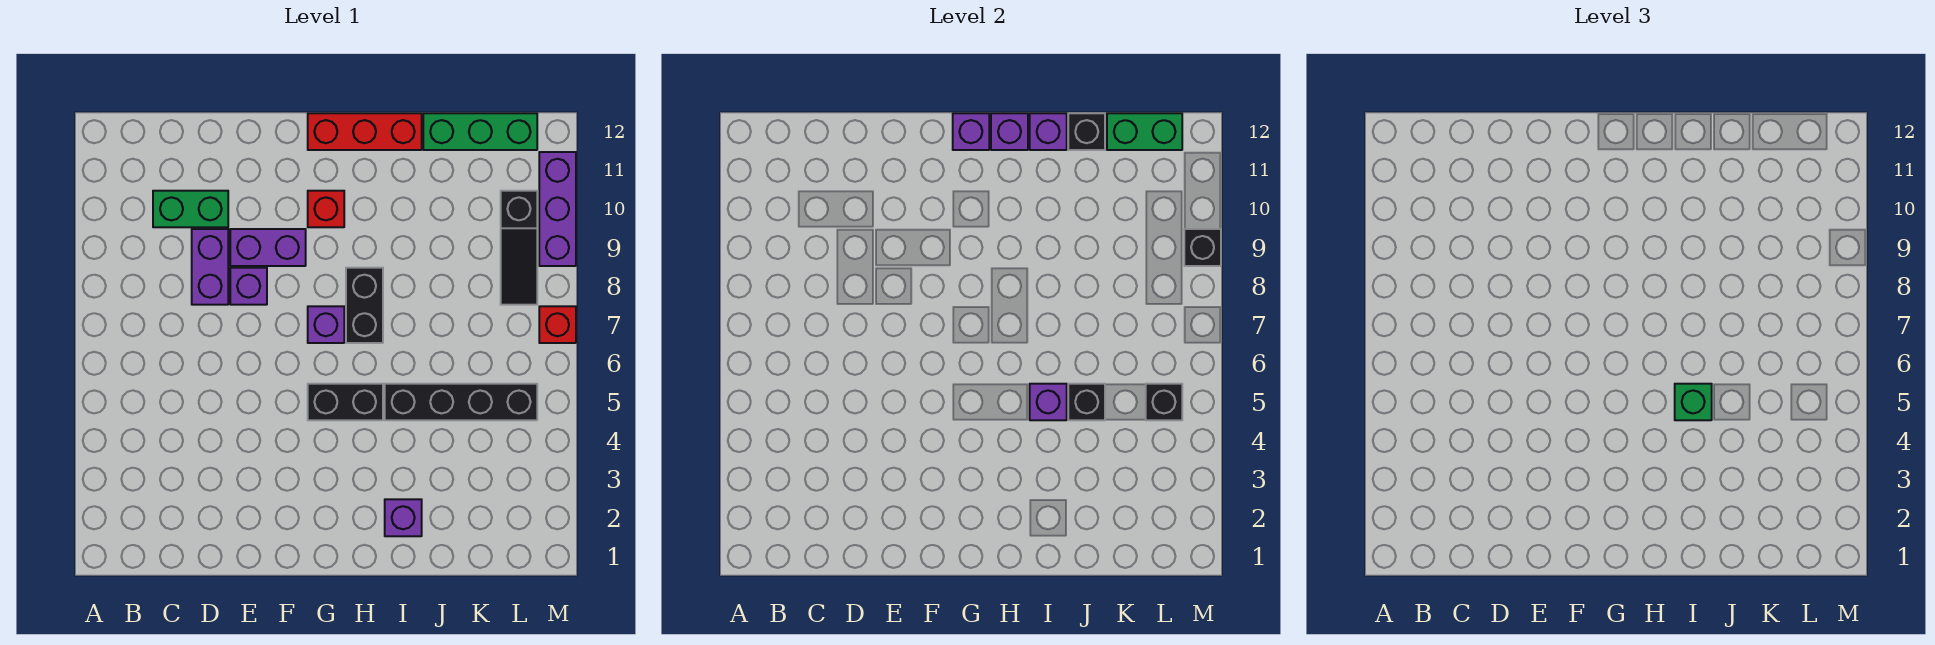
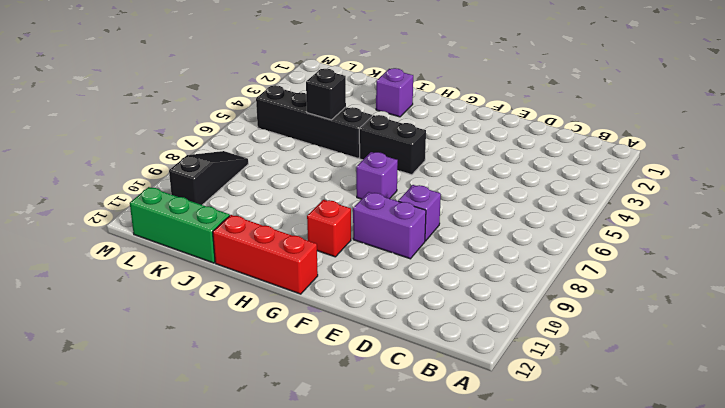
none -> green brick C10:D10 level 1
none -> purple brick D8:D9 level 1
none -> black brick H7:H8 level 1

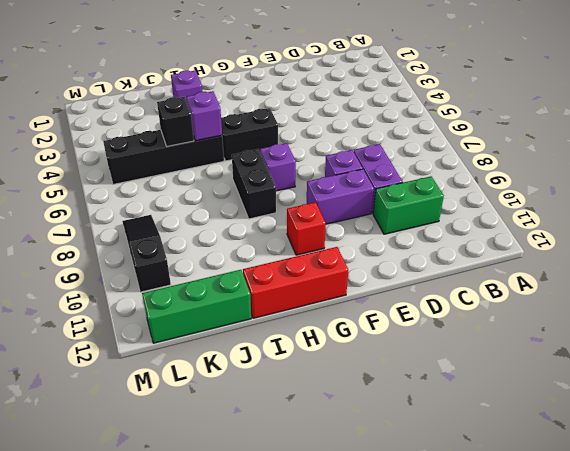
none -> red brick M7 level 1
none -> purple brick M9:M11 level 1
none -> purple brick G12 level 2

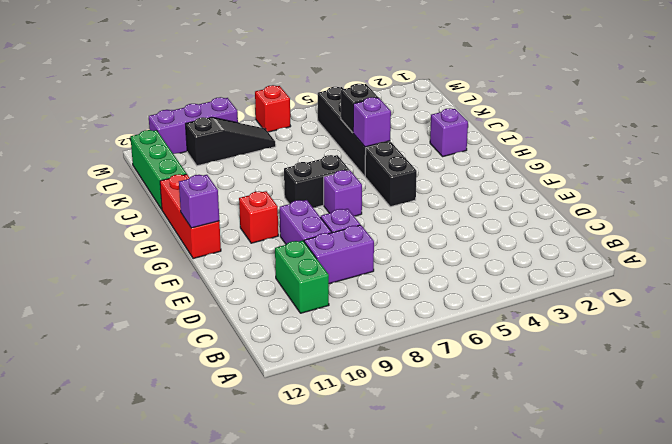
none -> purple brick H12 level 2
none -> purple brick I12 level 2
none -> black brick J12 level 2

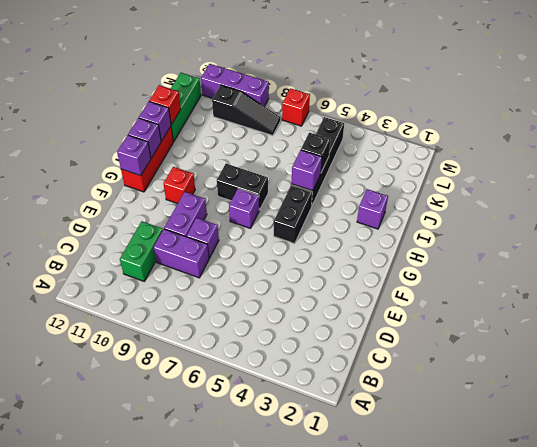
red brick J12 level 2 -> black brick J12 level 2
none -> green brick K12:L12 level 2
none -> black brick L5 level 2
none -> black brick M9 level 2

